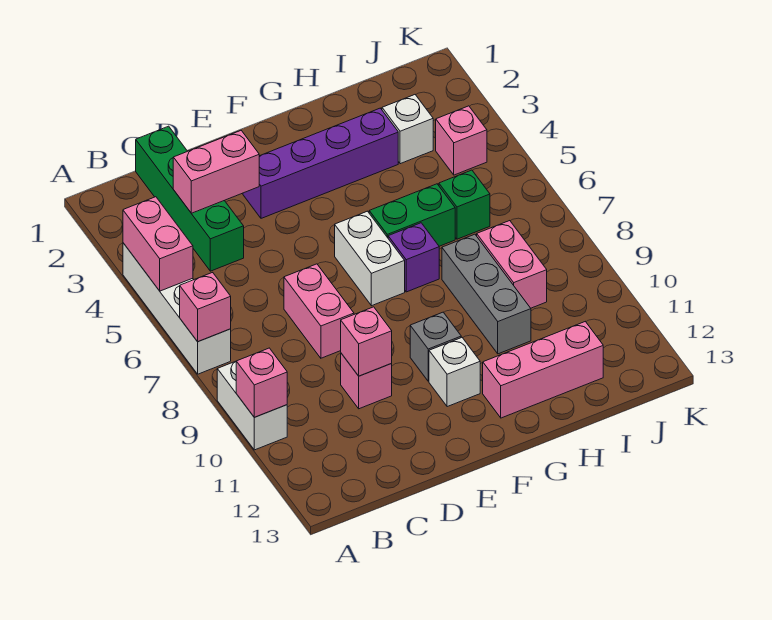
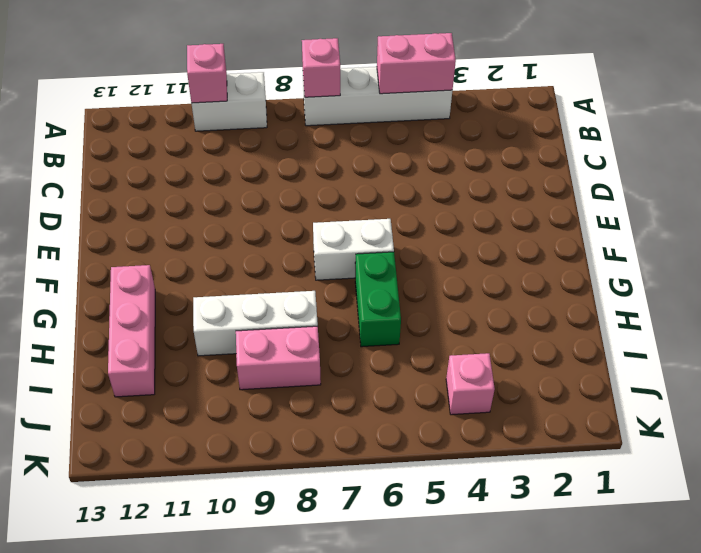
white brick H8:H10 level 1 -> grey brick H8:H10 level 1
none -> green brick C1:C4 level 1
none -> pink brick D7:D8 level 1
none -> pink brick D10 level 1

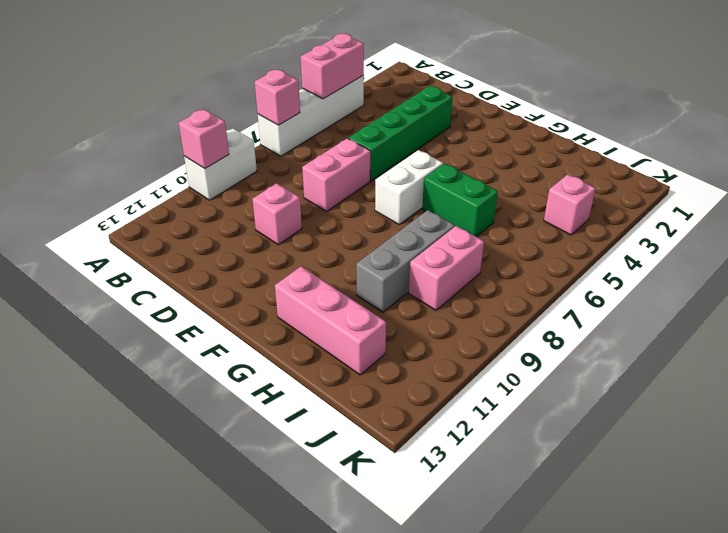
green brick D3:D6 level 1 -> green brick C1:C4 level 1
none -> purple brick E3:H3 level 1
none -> grey brick F10 level 1
none -> white brick F11 level 1

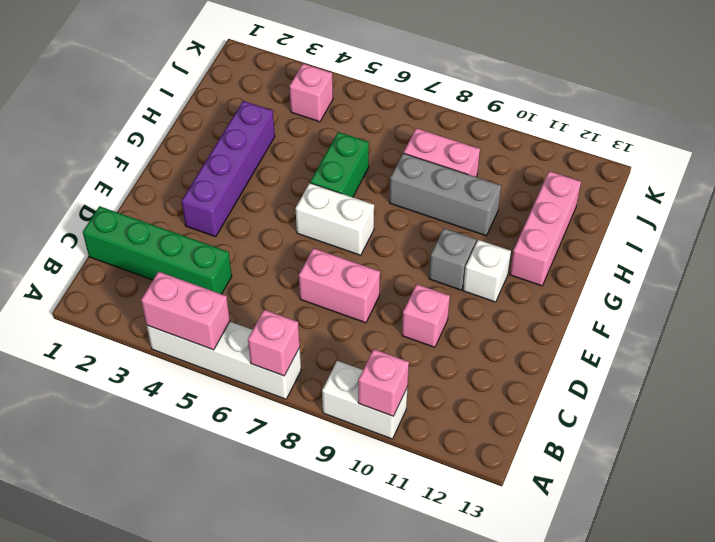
none -> purple brick G7 level 1
none -> white brick I3 level 1
none -> green brick I6 level 1

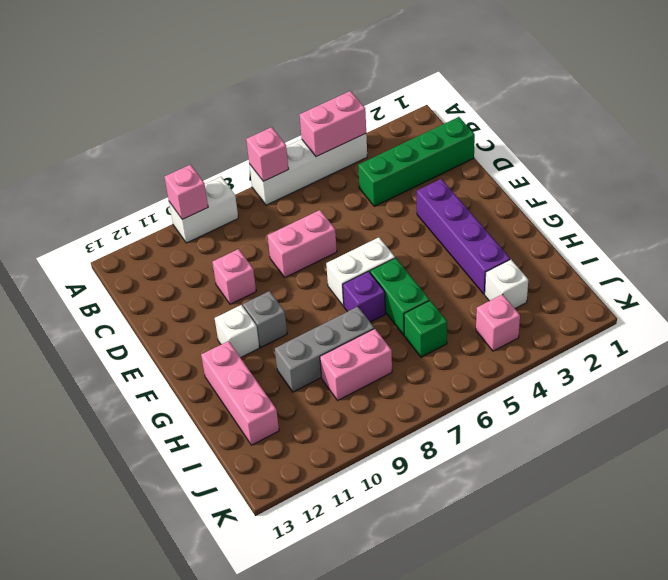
none -> pink brick C3:D3 level 2
none -> pink brick D10 level 2

